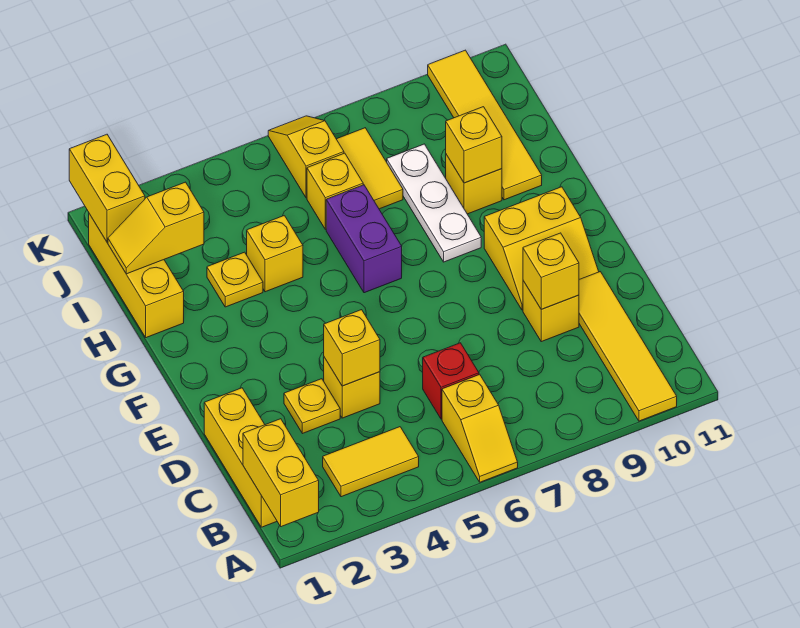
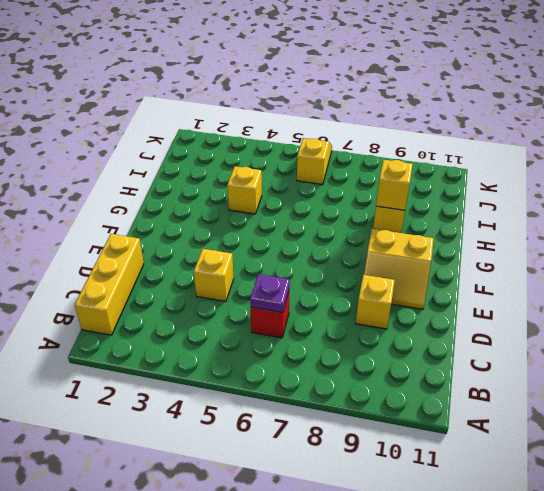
purple plate C6 level 2 -> none
none -> yellow slope A6:B6 level 1 top B
none -> yellow tile A10:D10 level 1
none -> yellow tile B3:B4 level 1

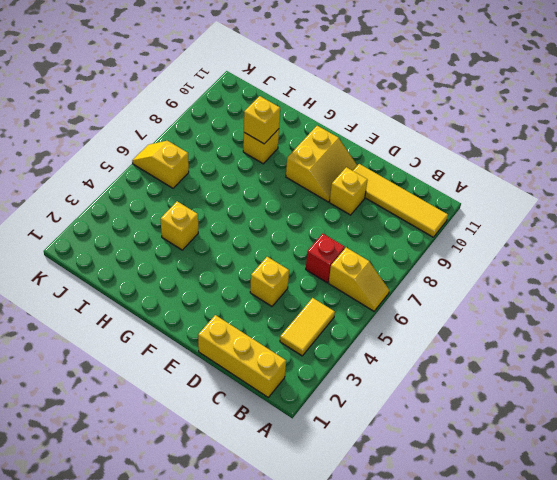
none -> yellow plate D3 level 1
none -> purple brick G6:H6 level 1
none -> white plate G8:I8 level 1

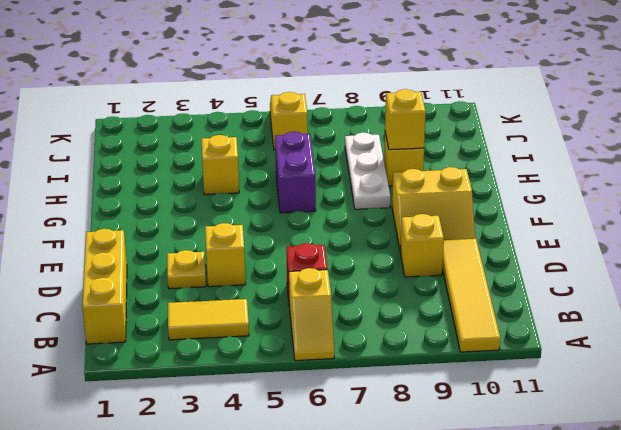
none -> yellow brick H1:J1 level 1
none -> yellow plate H3 level 1
none -> yellow tile H10:K10 level 1

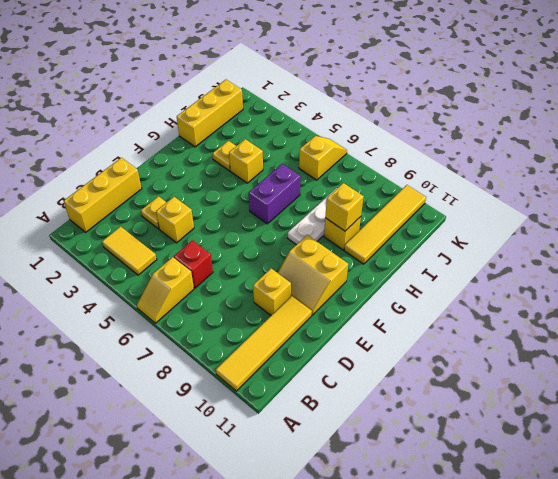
none -> yellow brick I6 level 1
none -> yellow tile I7:J7 level 1
none -> yellow brick A1:B1 level 2

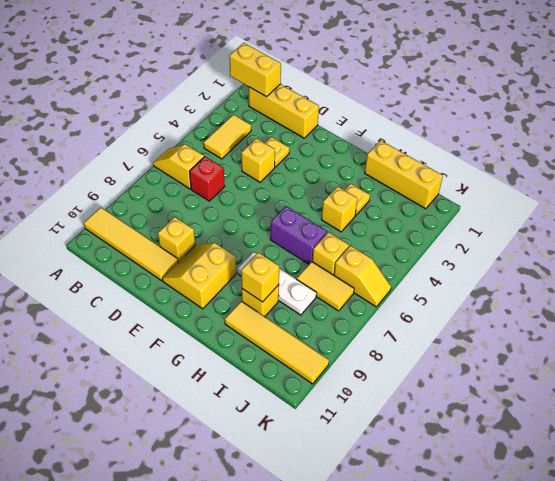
none -> yellow brick D4 level 2
none -> yellow brick D9 level 2
none -> yellow slope I1:I2 level 2 top 2

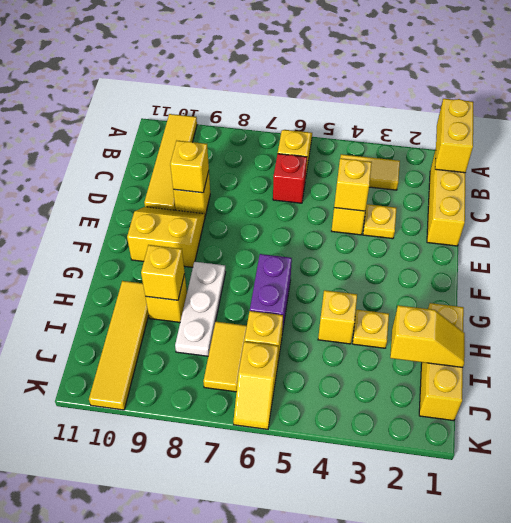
none -> yellow brick J1:K1 level 2

